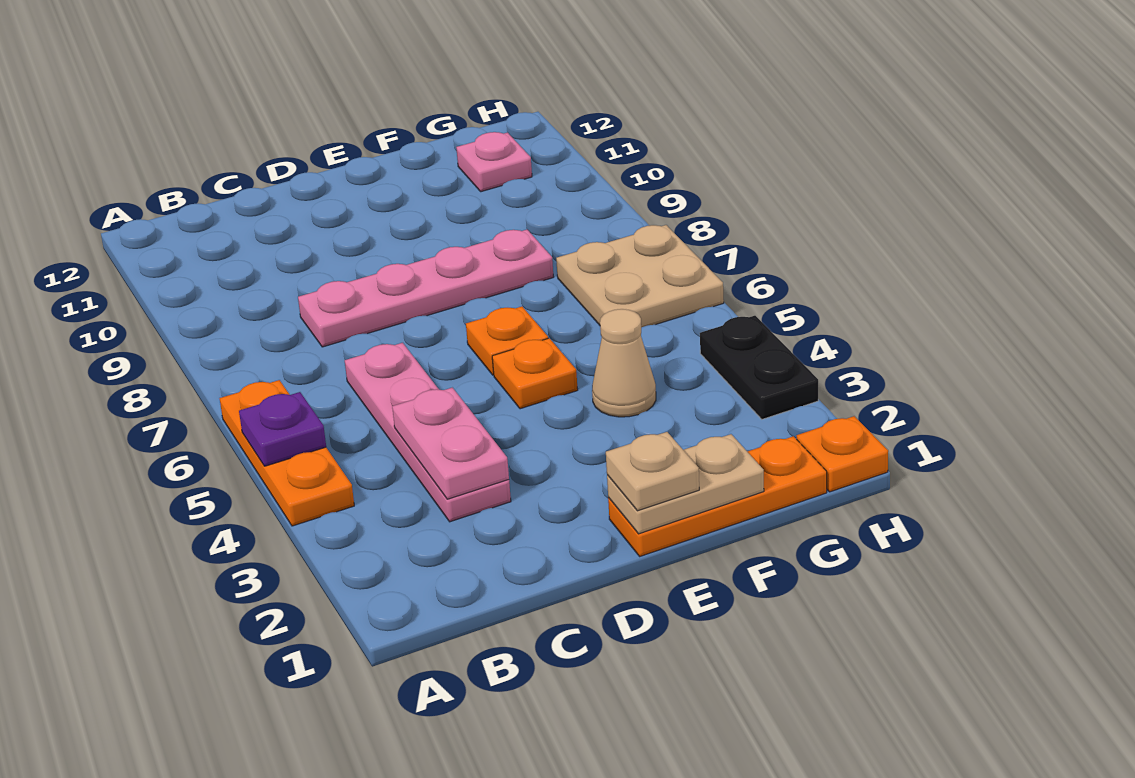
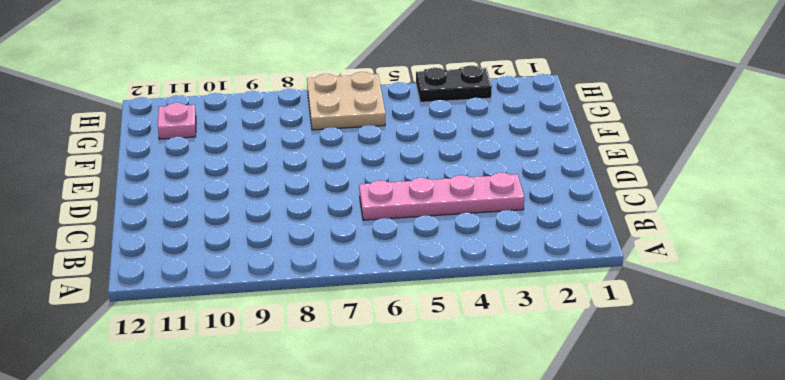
none -> orange plate A4:A6 level 1
none -> pink plate C8:F8 level 1
none -> orange plate E1:G1 level 1

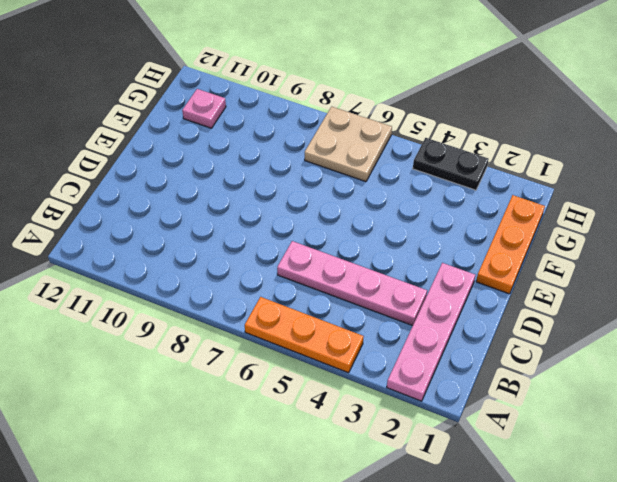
pink plate A2:D2 level 1 -> pink plate C8:F8 level 1
none -> orange plate E5 level 1
none -> orange plate E6 level 1
none -> tan cone F4 level 1

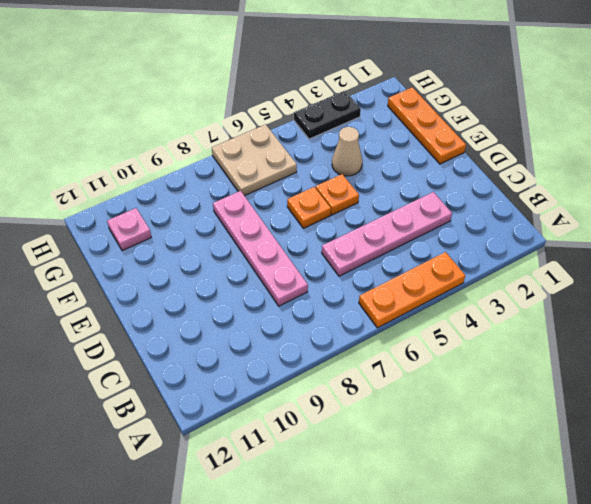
none -> orange plate H1 level 1
none -> purple plate A5 level 2
none -> pink plate C3:C4 level 2

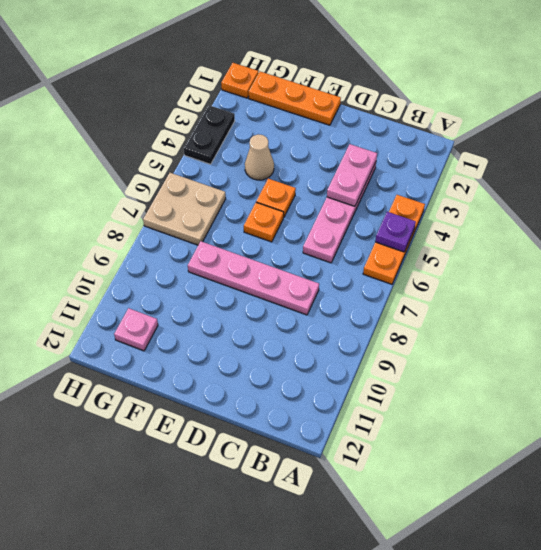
none -> tan plate E1:F1 level 2
none -> tan plate E1 level 3

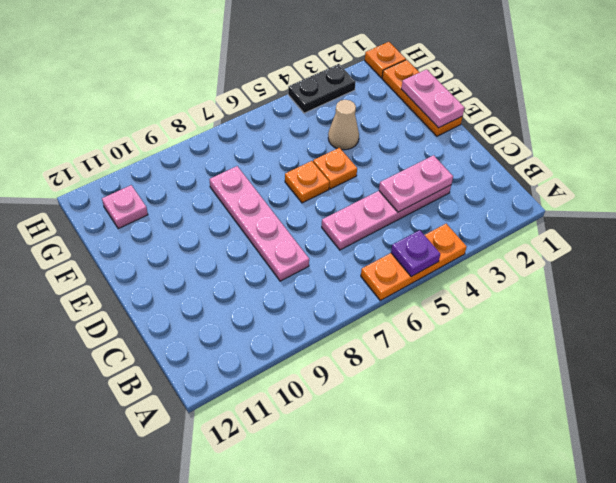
pink plate E1:F1 level 2 -> tan plate E1:F1 level 2
none -> tan plate G6:H7 level 1
none -> tan plate E1 level 3

